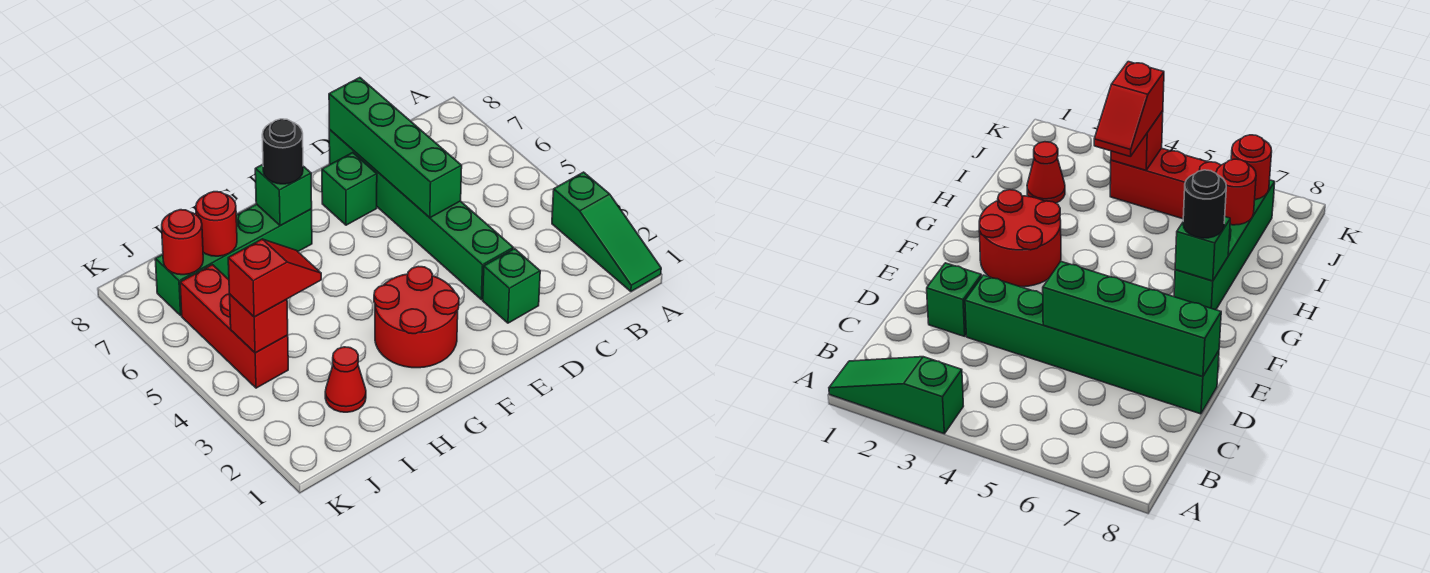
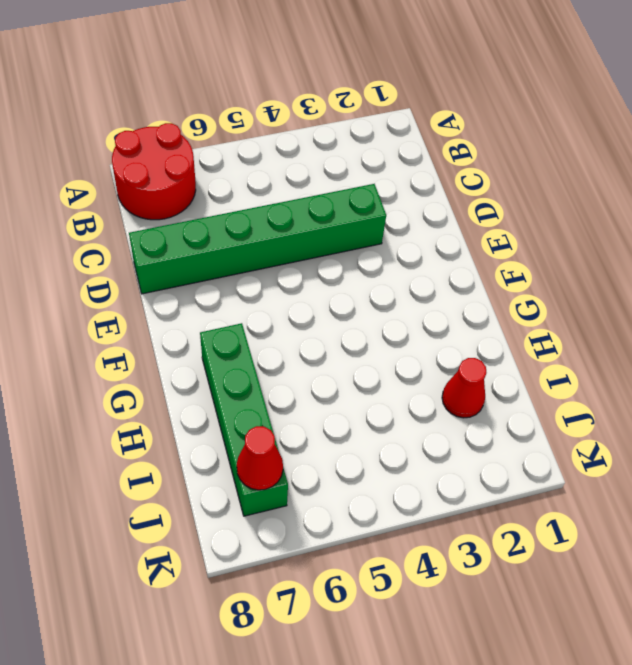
red round brick A7:B8 level 1 -> red round brick F2:G3 level 1
red cone J7 level 2 -> red round brick J7 level 2
none -> green slope A1:A3 level 1 top 3
none -> green brick D2 level 1
none -> green brick E7 level 1

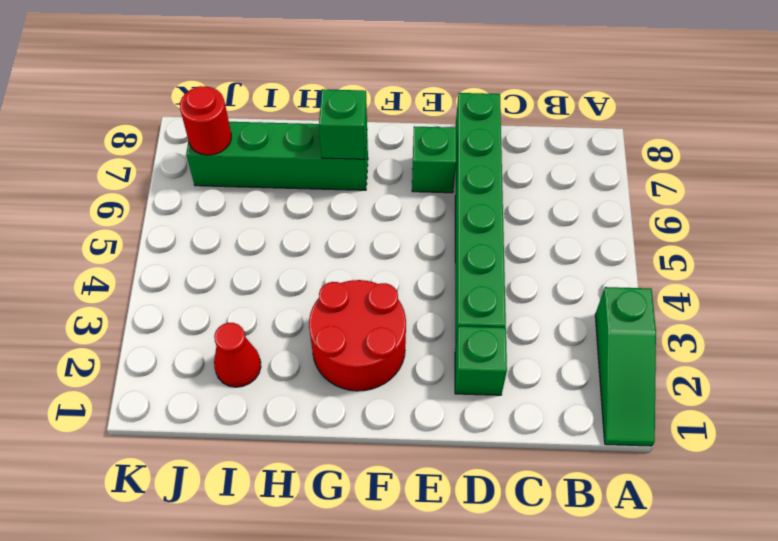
none -> red brick J4:J6 level 1
none -> green brick D5:D8 level 2
none -> red round brick I7 level 2

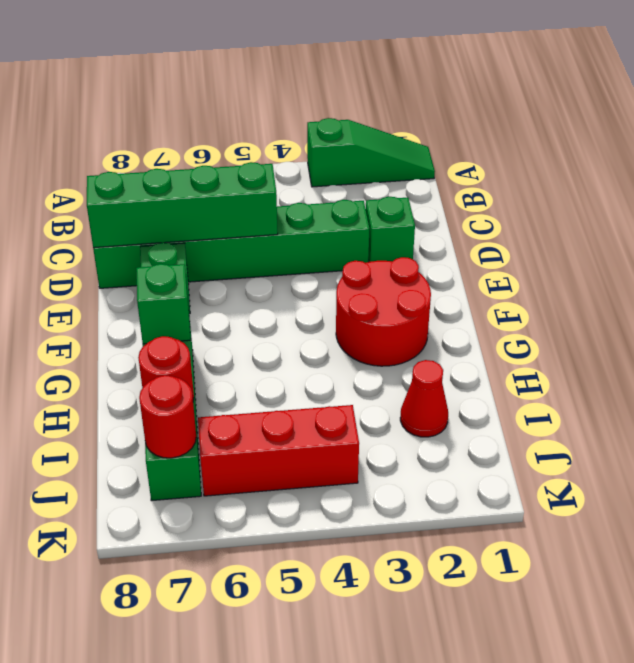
none -> red brick J4 level 2
none -> black round brick G7 level 3
none -> red slope I4:J4 level 3 top J

